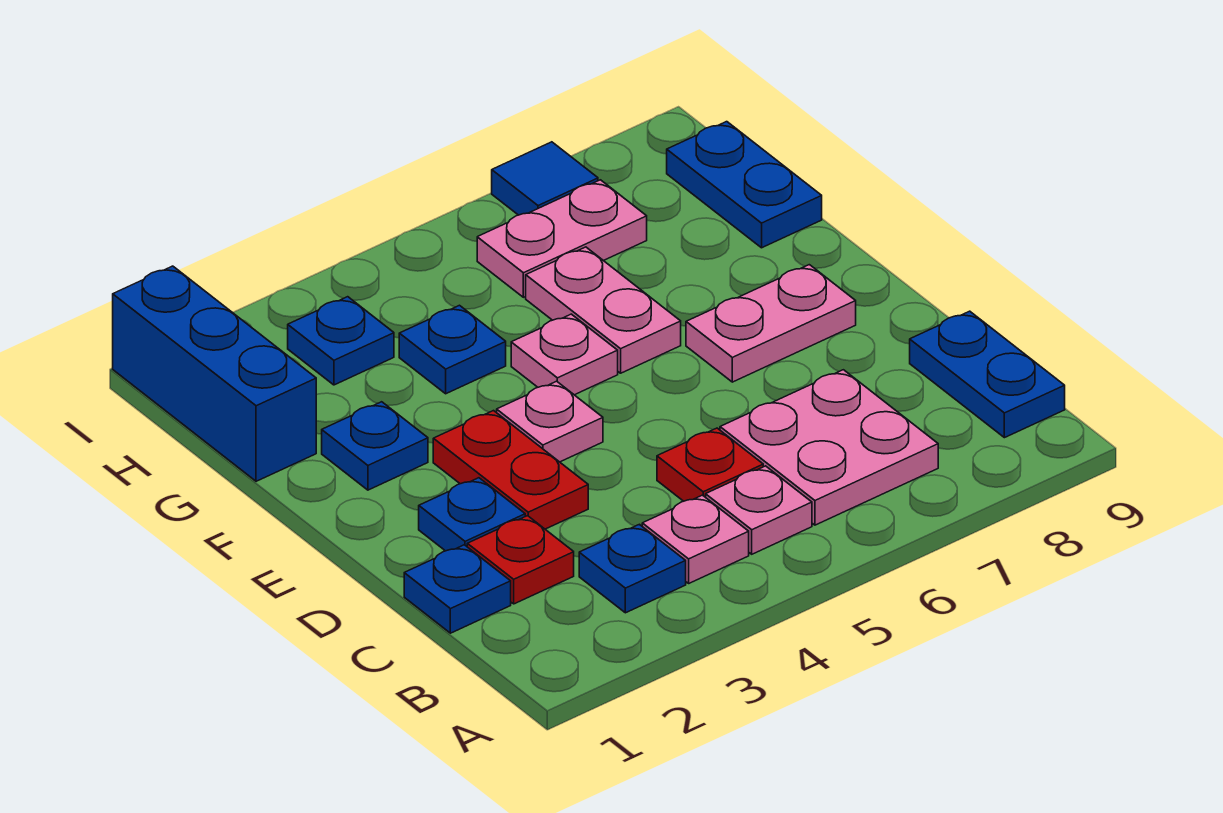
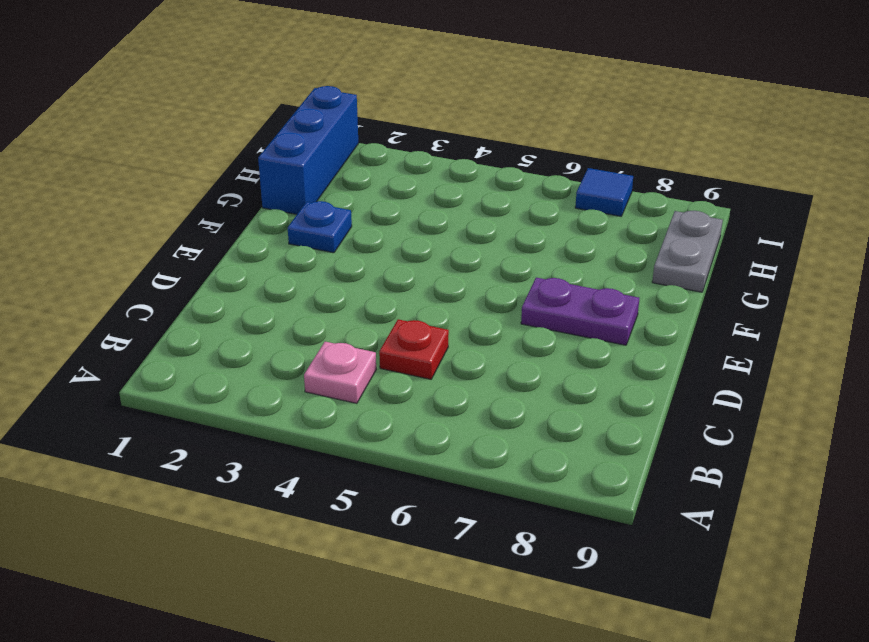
purple plate E7:E8 level 1 -> pink plate E7:E8 level 1
grey plate G9:H9 level 1 -> blue plate G9:H9 level 1
none -> blue plate B3 level 1
none -> pink plate B5 level 1
none -> pink plate B6:C7 level 1

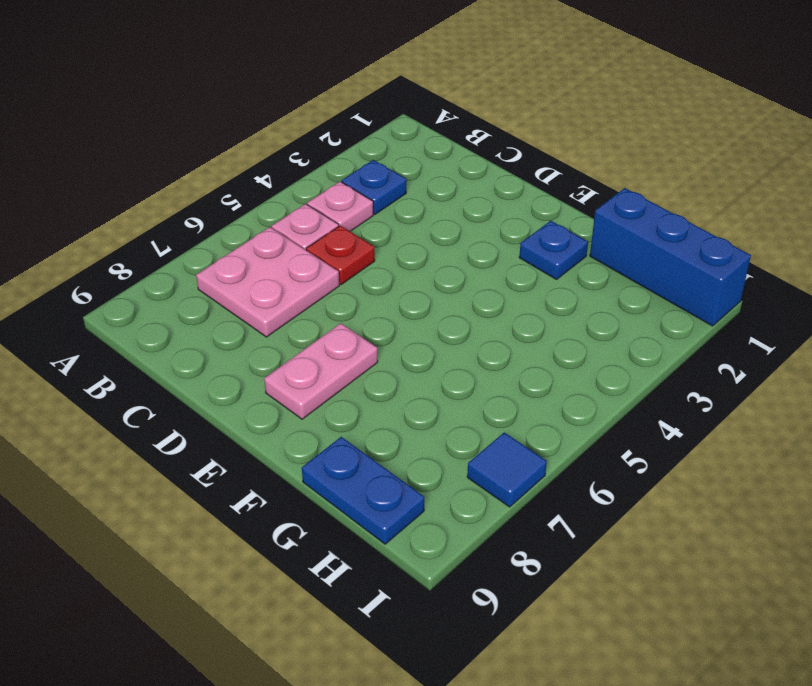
none -> blue plate B9:C9 level 1
none -> blue plate C1 level 1
none -> red plate C2 level 1

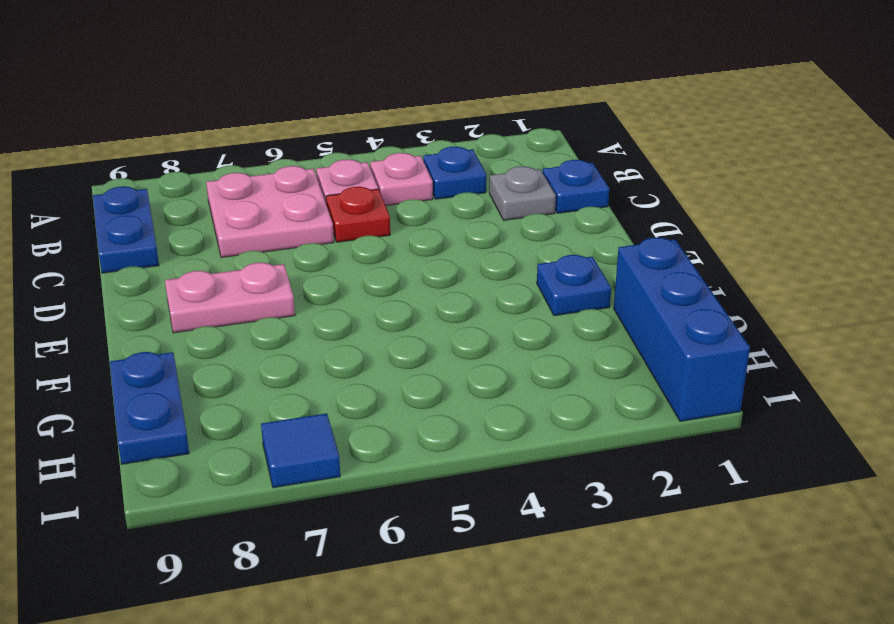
grey plate C2 level 1 -> red plate C2 level 1
none -> blue plate D2 level 1
none -> red plate D3:E3 level 1
none -> pink plate E4 level 1

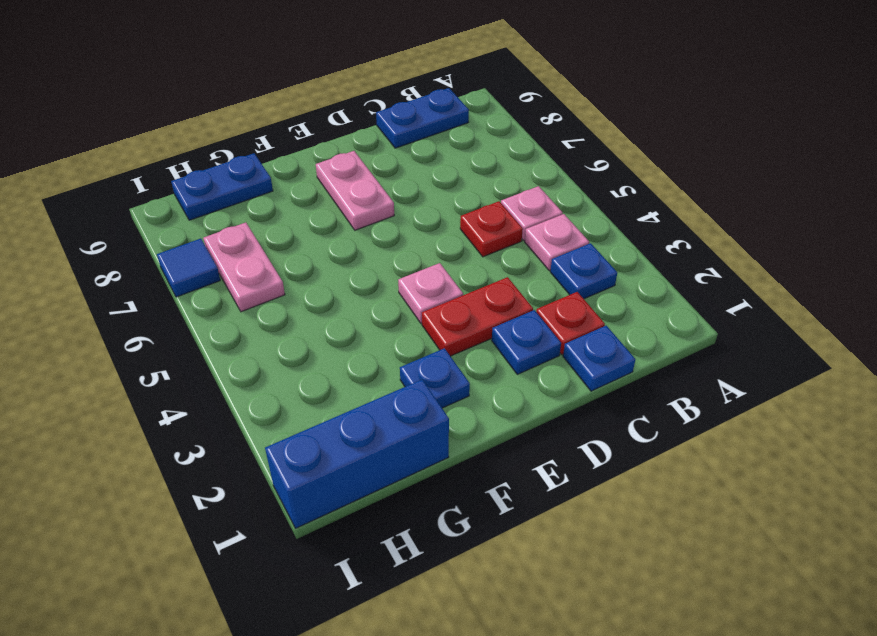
none -> pink plate B6:C7 level 1
none -> pink plate F5 level 1
none -> pink plate F6:G6 level 1

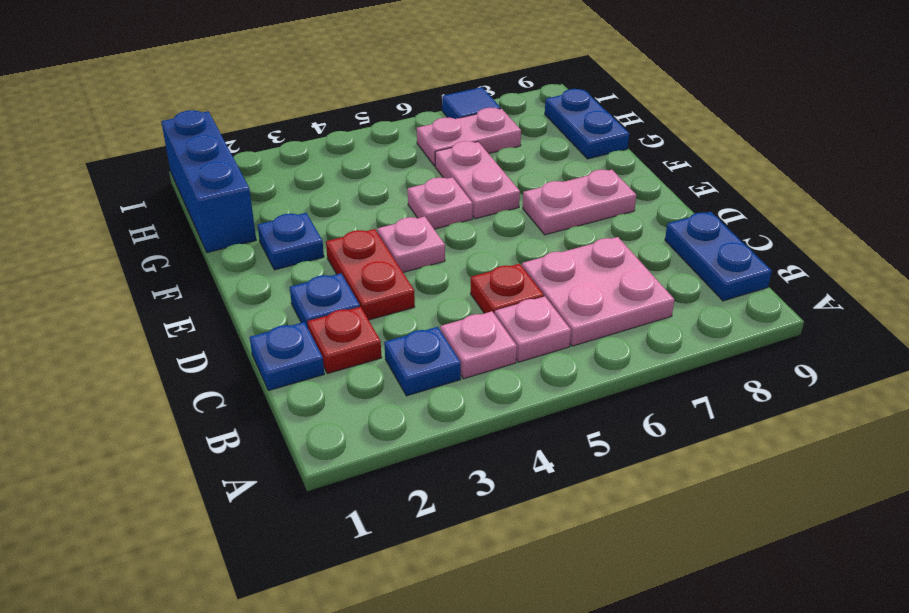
none -> blue plate G4 level 1
none -> blue plate H3 level 1

